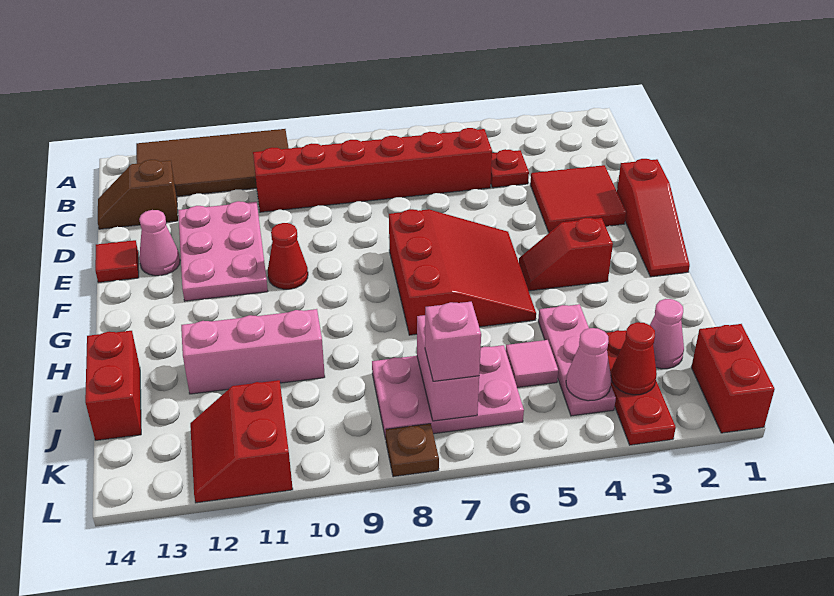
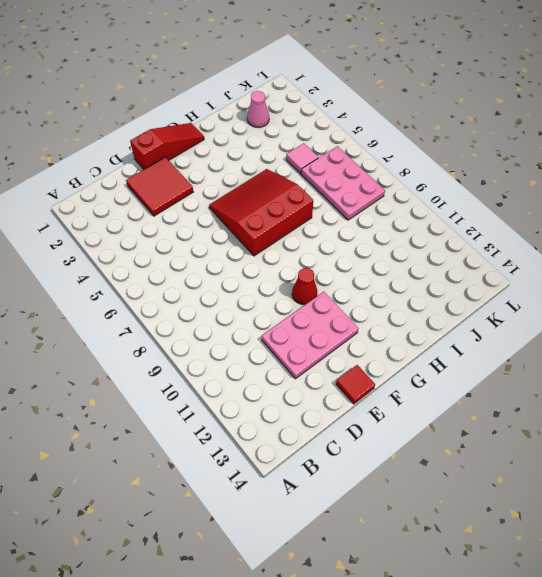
none -> brown tile A10:B13 level 1
none -> red plate C4 level 1
none -> red brick C5:C10 level 1

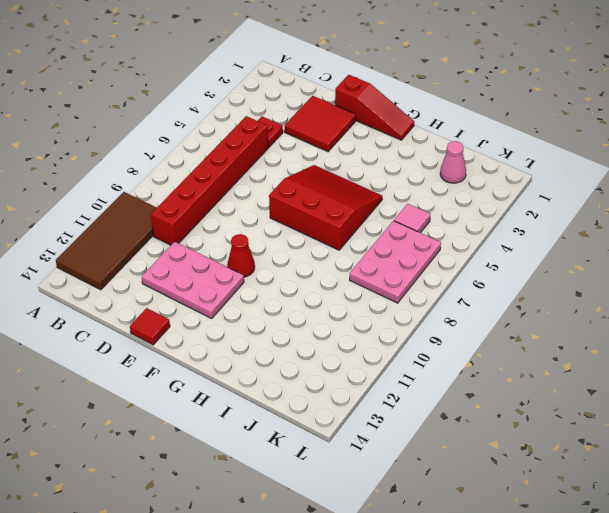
none -> brown slope C13:C14 level 1 top 13
none -> pink cone E13 level 1
none -> red slope G3:G4 level 1 top 3

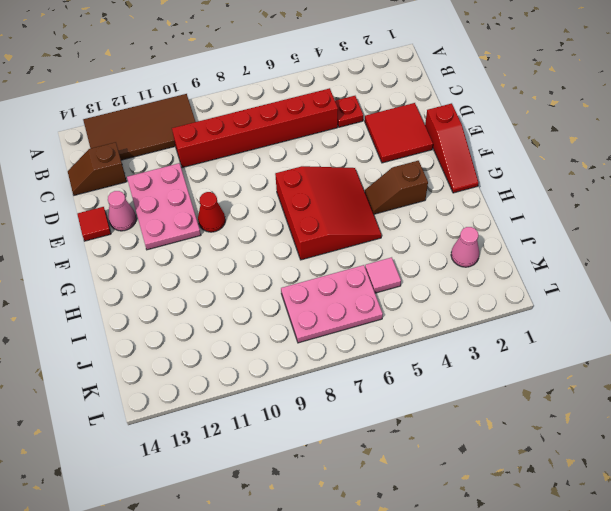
brown slope G3:G4 level 1 top 3 -> red slope G3:G4 level 1 top 3
none -> pink plate I4:K4 level 1
none -> pink brick I10:I12 level 1
none -> red brick I14:J14 level 1

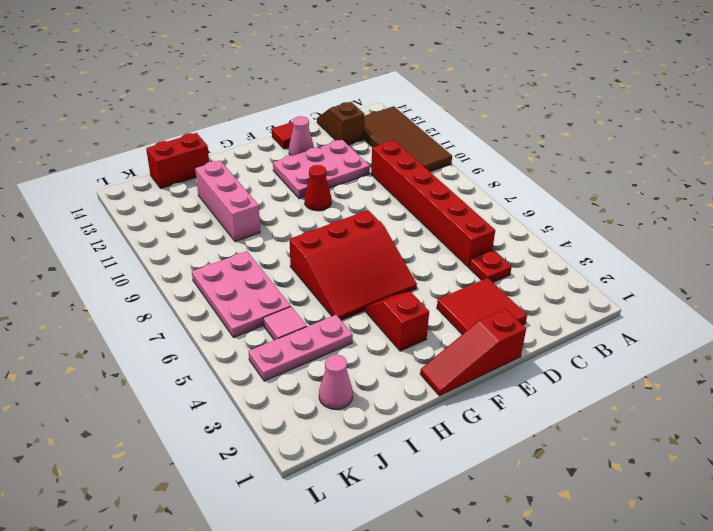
none -> red plate J3:L3 level 1
none -> red brick K1:L1 level 1
none -> red slope K11:L12 level 1 top 11

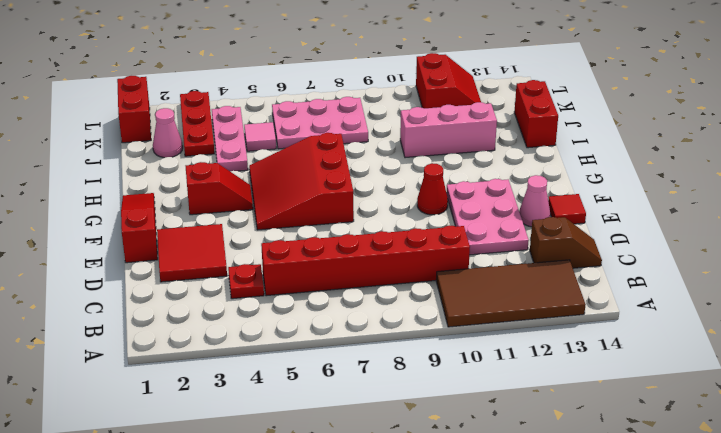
none -> brown plate L8 level 1
none -> pink brick J7:K7 level 2
none -> red cone K3 level 2

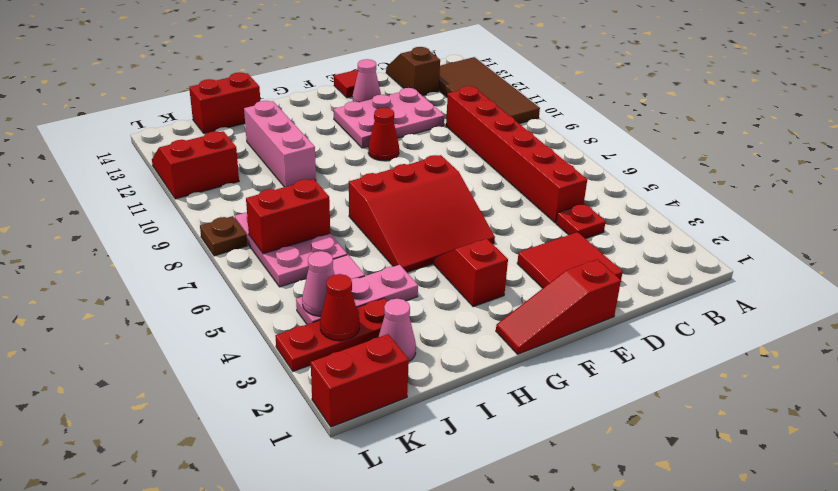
red brick J7:K7 level 2 -> pink brick J7:K7 level 2
none -> pink brick K7 level 3

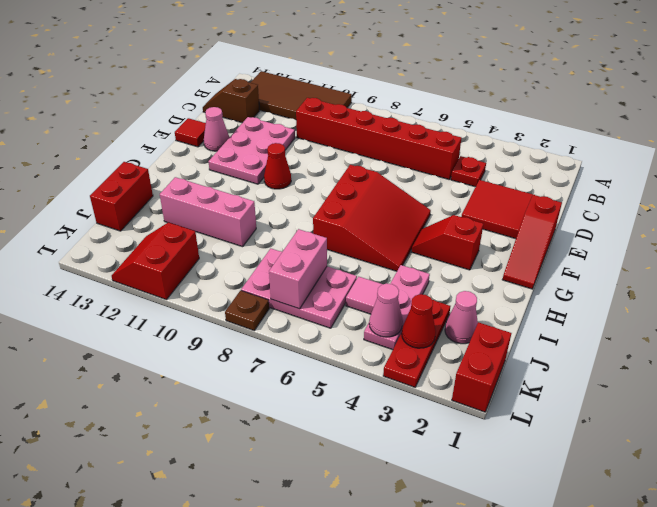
none -> pink brick K7 level 3

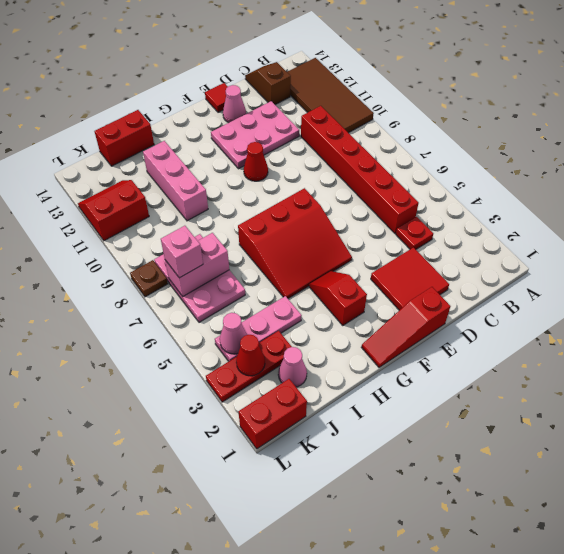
none -> pink tile J5 level 1

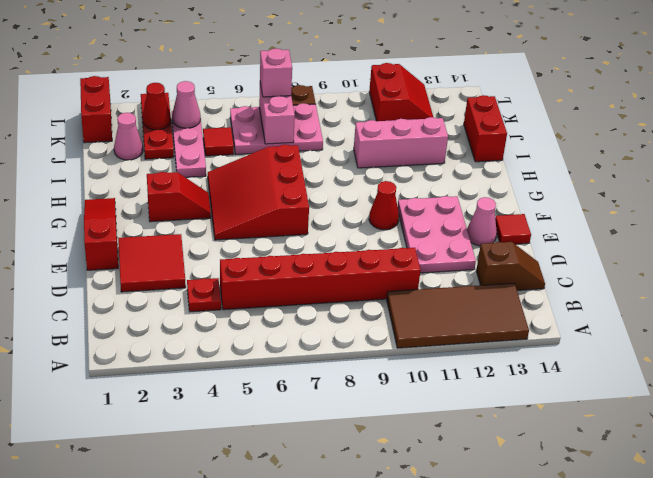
red tile J5 level 1 -> pink tile J5 level 1

